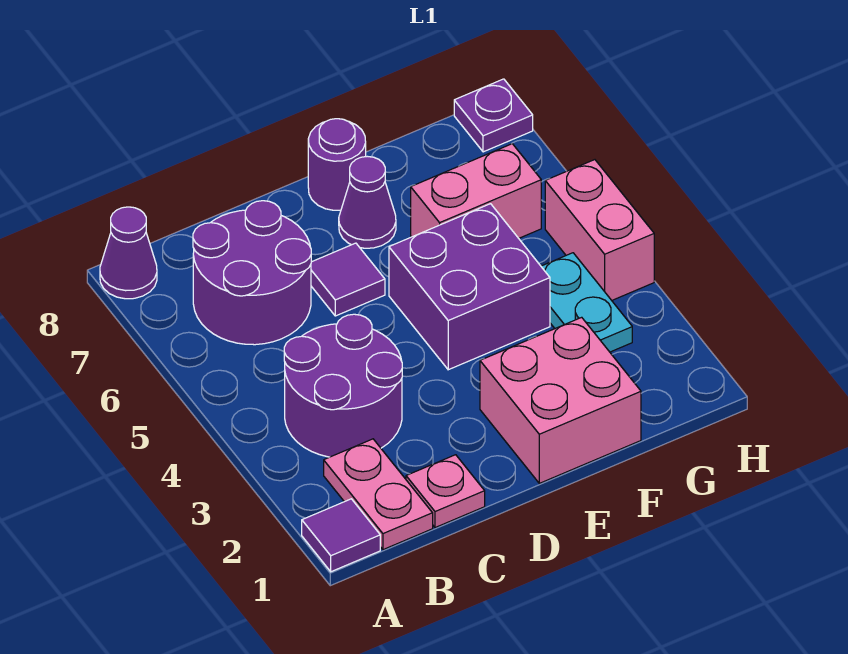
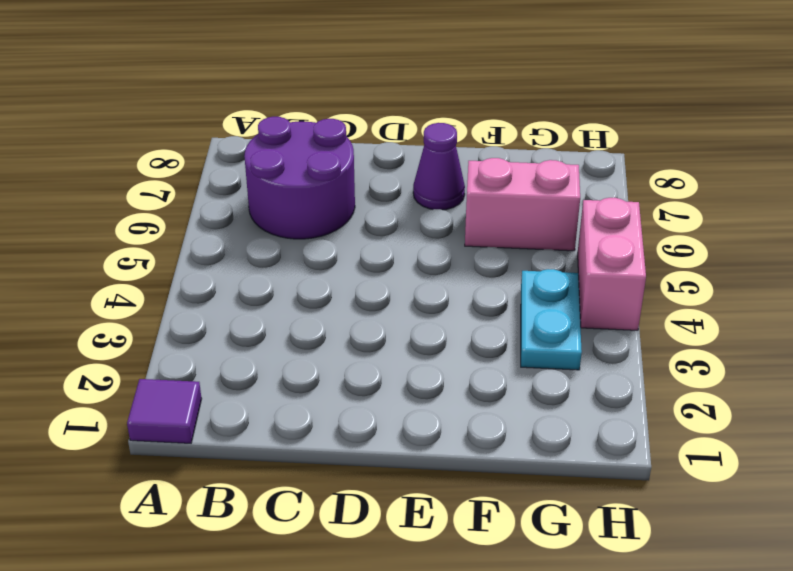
none -> purple cone A8 level 1
none -> pink plate B1:B2 level 1
none -> purple round brick B3:C4 level 1

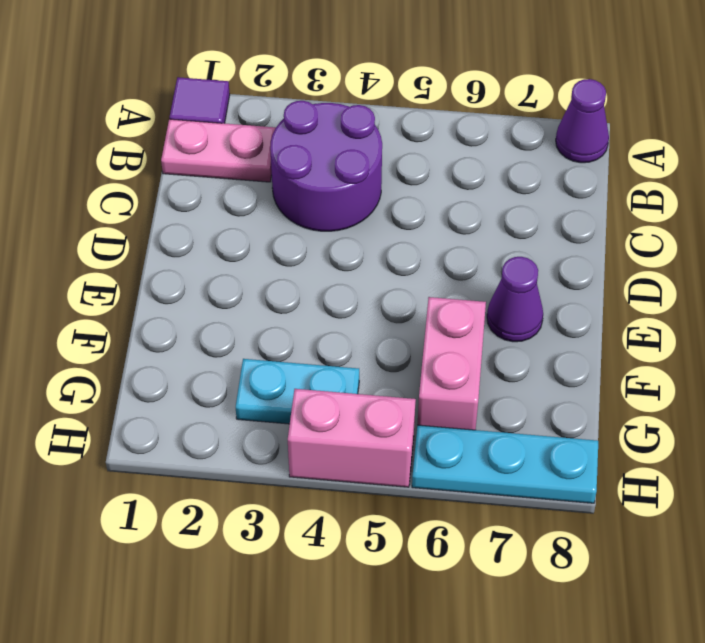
cyan plate H6:H8 level 1 -> purple plate H8 level 1
none -> purple round brick B6:C7 level 1
none -> pink plate C1 level 1
none -> purple tile D6 level 1

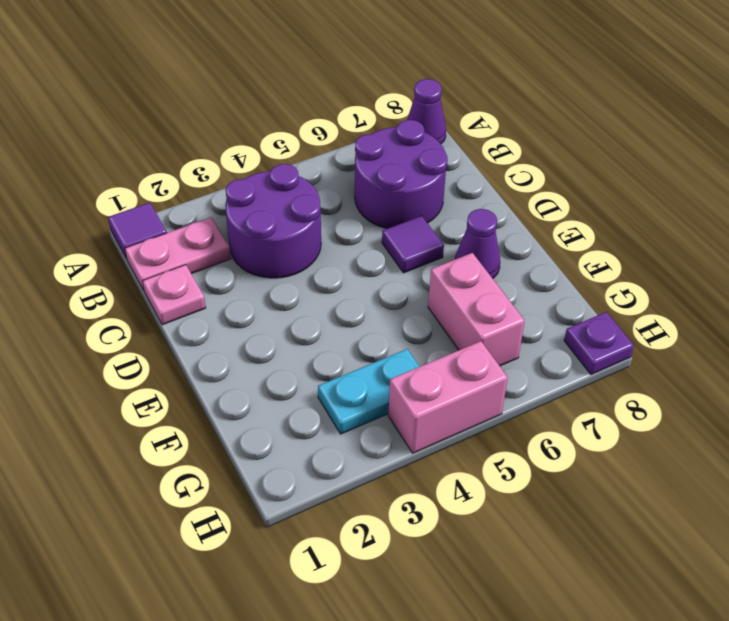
none -> pink brick E1:F2 level 1
none -> purple brick E4:F5 level 1
none -> purple round brick E8 level 1

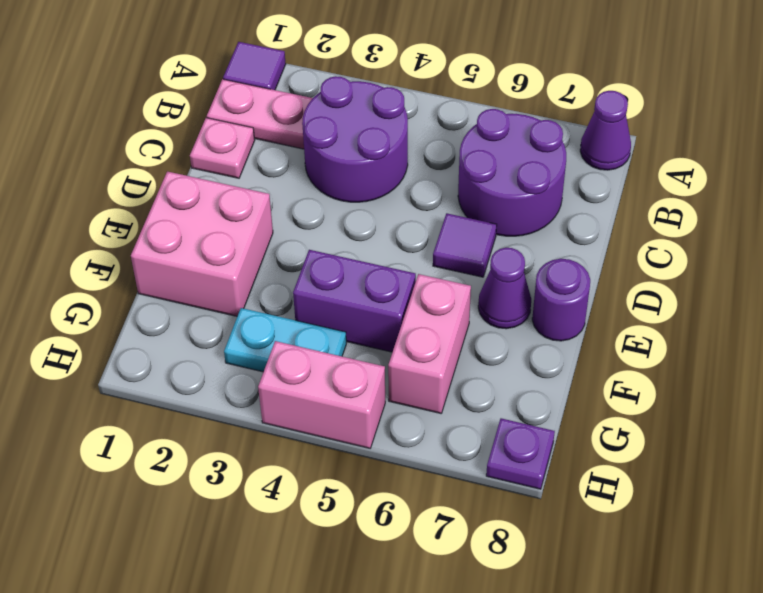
purple brick F4:F5 level 1 -> purple brick E4:F5 level 1

